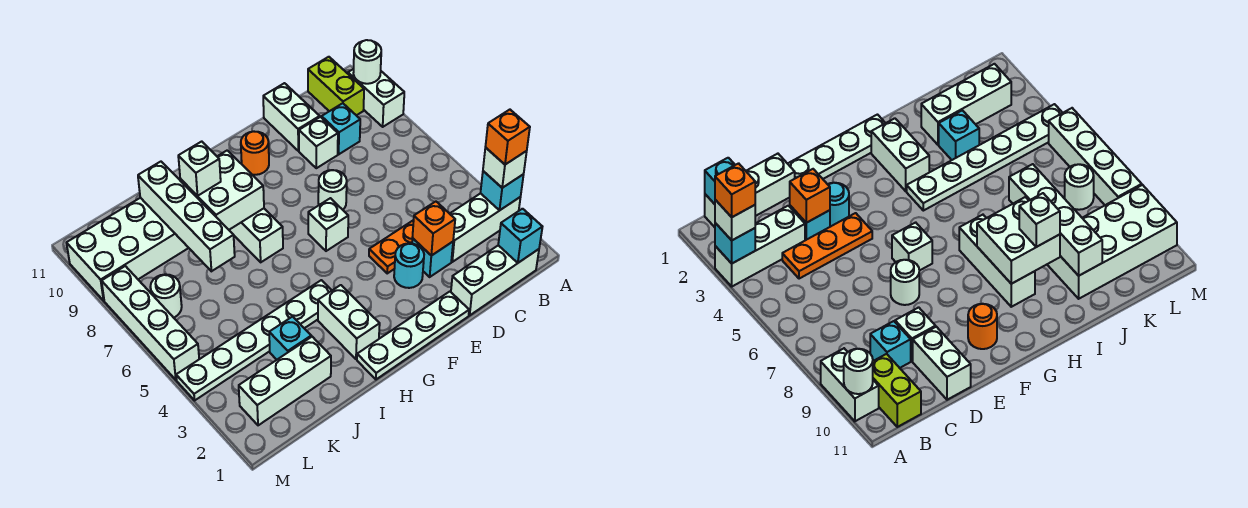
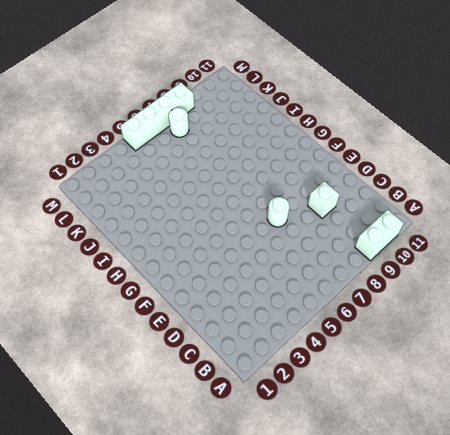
none -> white brick A3:C3 level 1
none -> white brick B1:D1 level 1
none -> lime brick B10:B11 level 1
none -> orange plate C4:E4 level 1

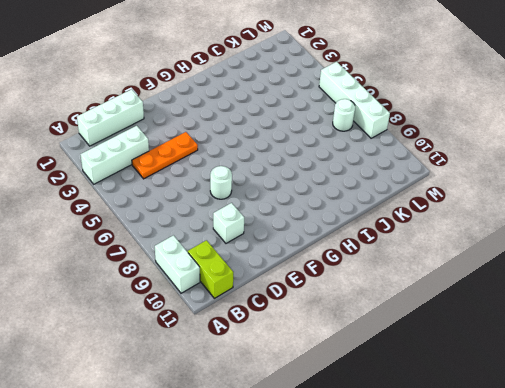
none -> cyan brick C9 level 1
none -> cyan brick D3 level 1
none -> white brick D10:D11 level 1
none -> white plate E1:H1 level 1

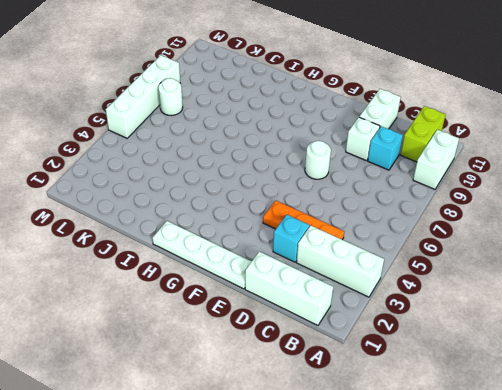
none -> cyan round brick E3 level 1
none -> white brick F6 level 1
none -> orange round brick F10 level 1
none -> white brick H2:H3 level 1

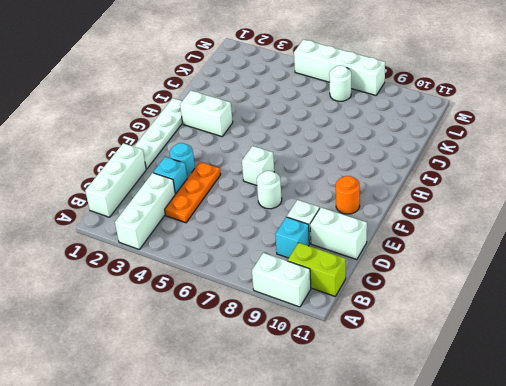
none -> white plate H4:M4 level 1
none -> white brick H7:H9 level 1
none -> white brick J2:L2 level 1
none -> cyan brick J3 level 1

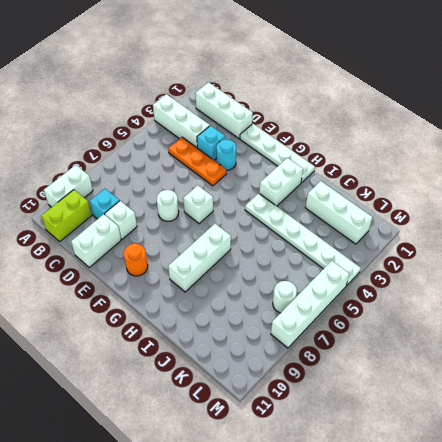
none -> cyan brick J3 level 1
none -> white brick J9:M10 level 1
none -> cyan brick A3 level 2
none -> white round brick A10 level 2

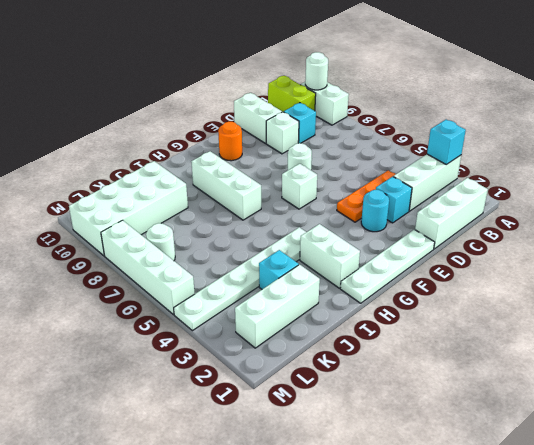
none -> cyan brick B1 level 2
none -> orange brick D3 level 2
none -> white brick H8:I9 level 2
none -> white brick J7:J10 level 2

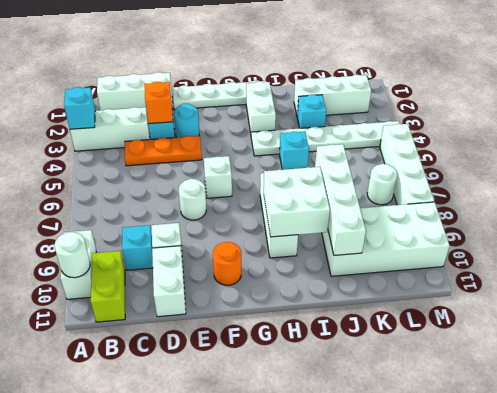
cyan brick I5 level 1 -> cyan brick B1 level 2
none -> white brick A3 level 3
none -> white brick I9 level 3
none -> orange brick A3 level 4

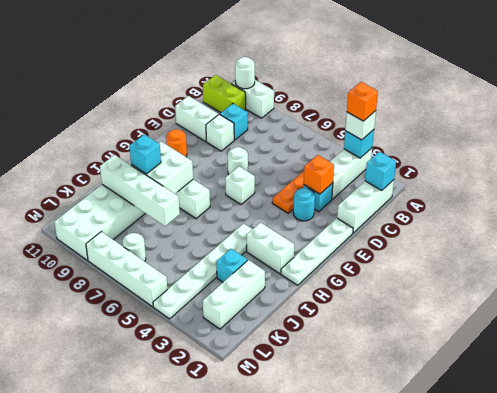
cyan brick I9 level 3 -> white brick I9 level 3

